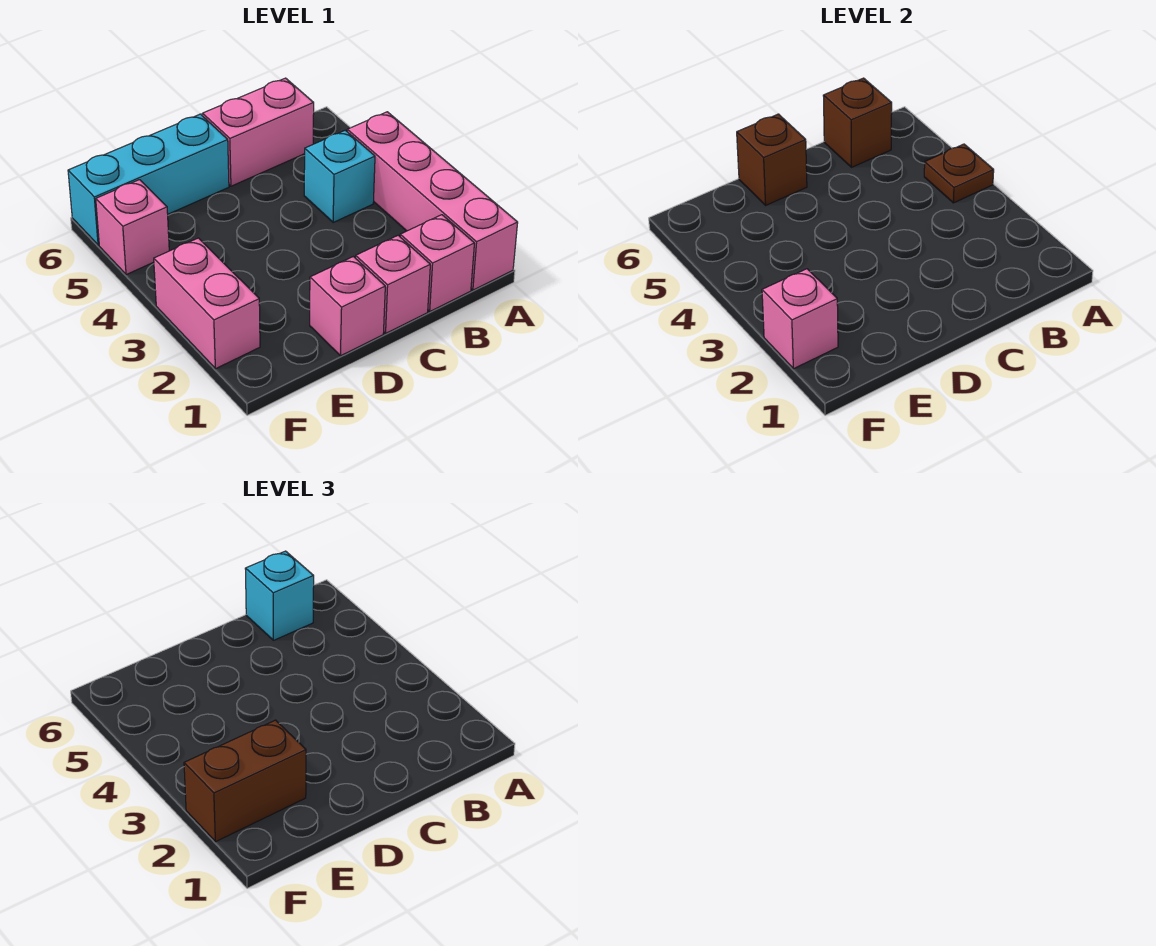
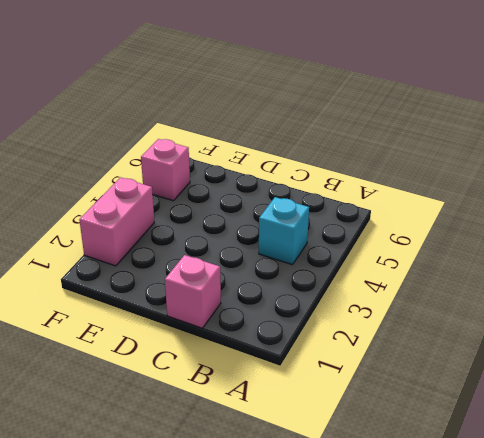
none -> pink brick A1:A4 level 1
none -> pink brick B1 level 1
none -> pink brick B6:C6 level 1

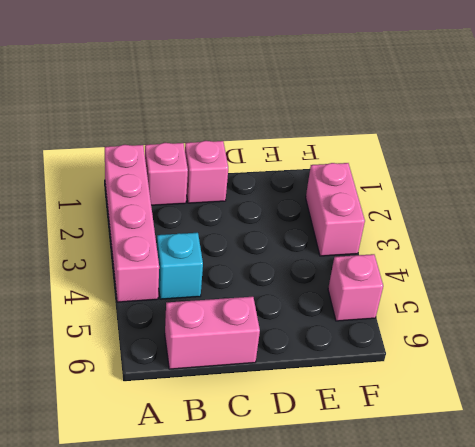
none -> pink brick D1 level 1
none -> cyan brick D6:F6 level 1
none -> brown plate A4 level 2

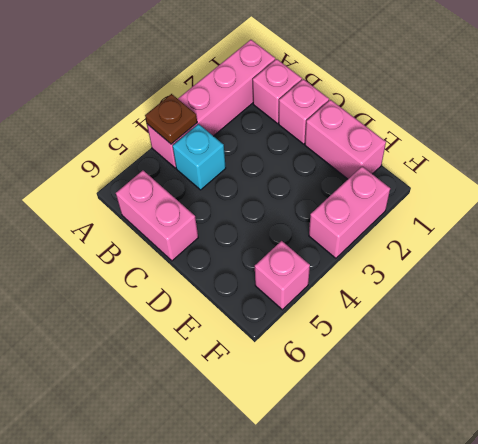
pink brick D1:E1 level 1 -> pink brick D1 level 1
none -> cyan brick D6:F6 level 1
none -> brown brick B6 level 2
none -> brown brick D6 level 2

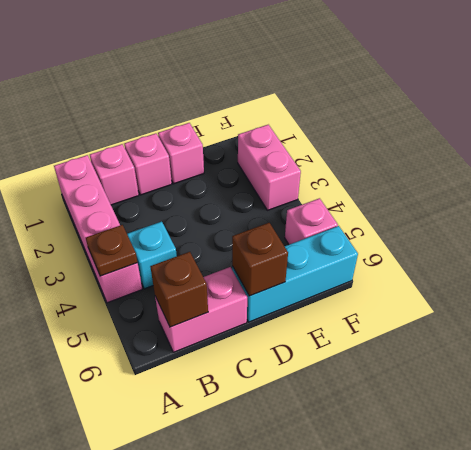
none -> pink brick F2 level 2
none -> cyan brick B6 level 3
none -> brown brick E2:F2 level 3

